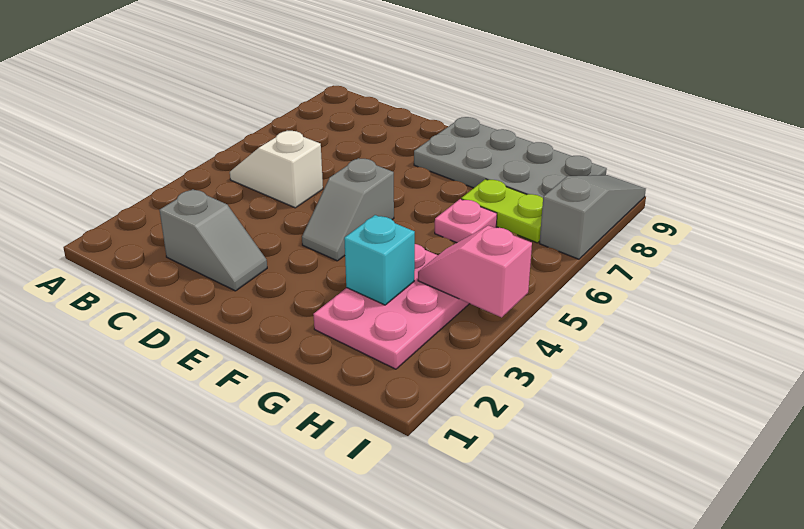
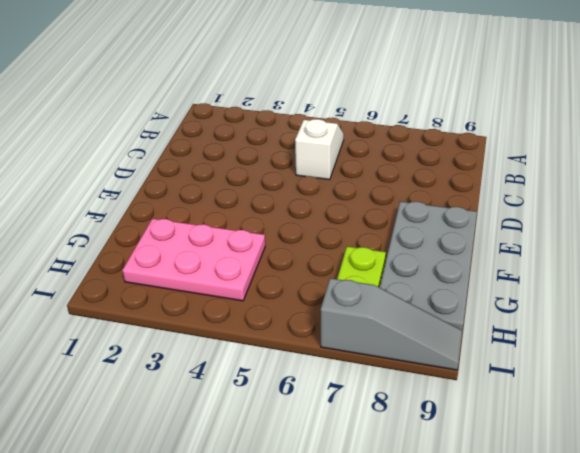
none -> grey slope C2:D2 level 1 top C
none -> grey slope E4:E5 level 1 top 5

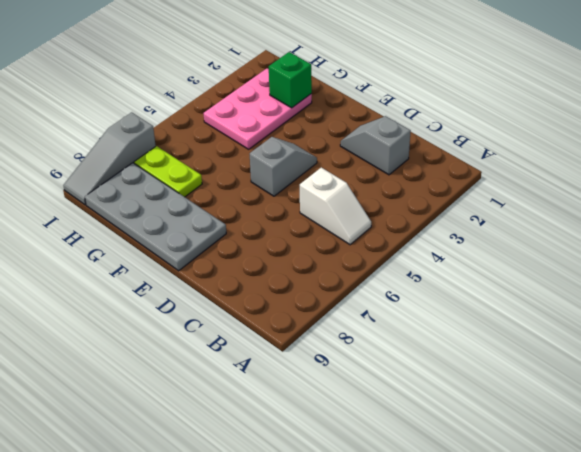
green brick G2 level 2 -> none
none -> pink plate G6 level 1
none -> cyan brick G3 level 2

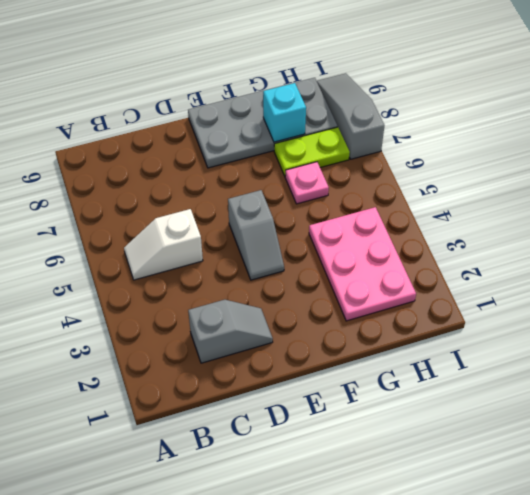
cyan brick G8 level 2 -> cyan brick G3 level 2
none -> pink slope H4:I4 level 2 top I

